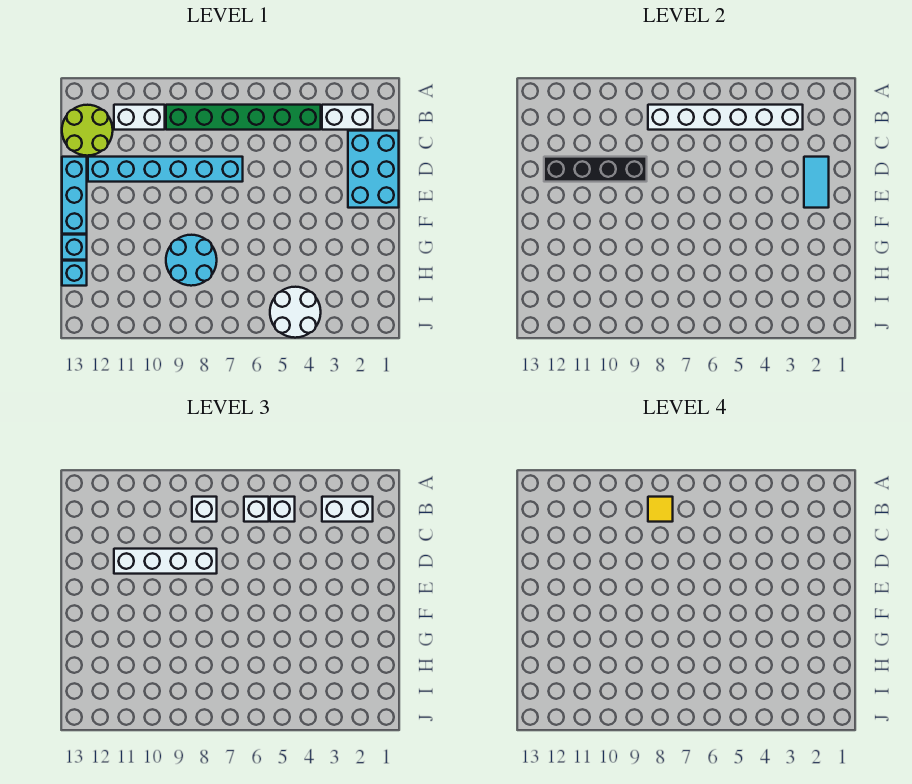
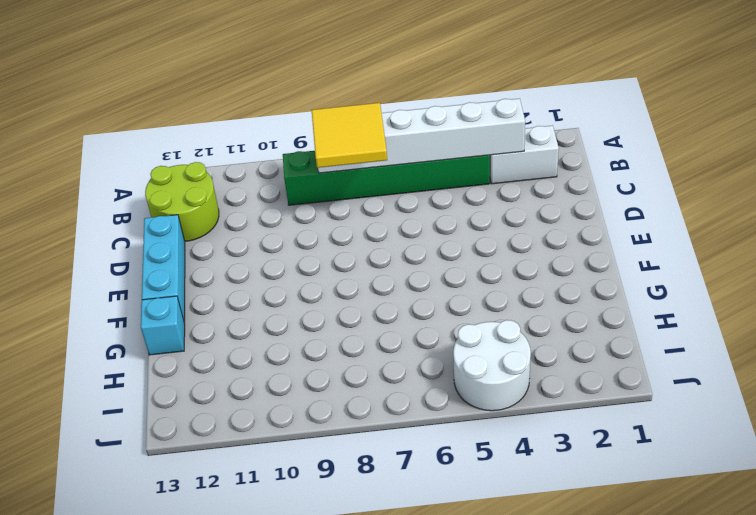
yellow tile B7:C8 level 3 -> white brick B8 level 3
none -> white brick B10:B11 level 1
none -> cyan brick C1:E2 level 1
none -> cyan brick D7:D12 level 1

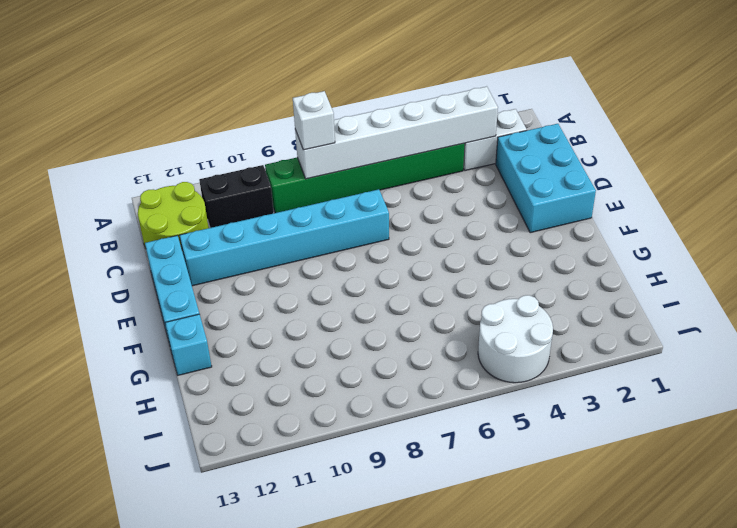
black brick B10:B11 level 1 -> white brick B10:B11 level 1
none -> cyan round brick G8:H9 level 1
none -> cyan brick H13 level 1
none -> cyan tile D2:E2 level 2

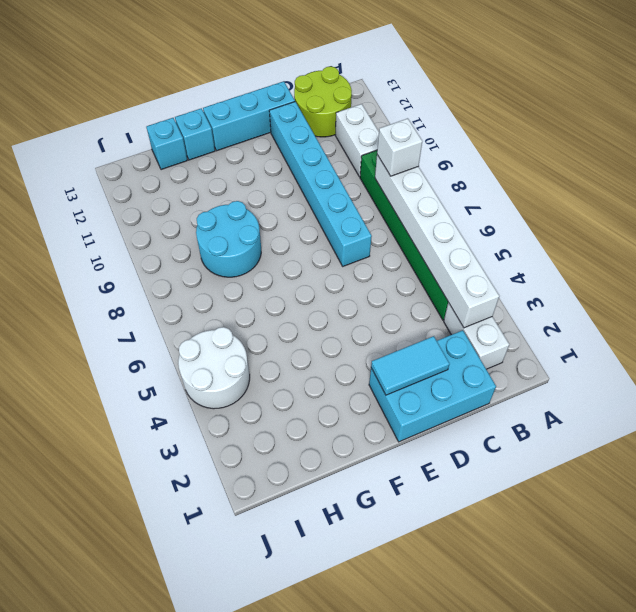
none -> black brick D9:D12 level 2
none -> white brick B2:B3 level 3
none -> white brick B5 level 3

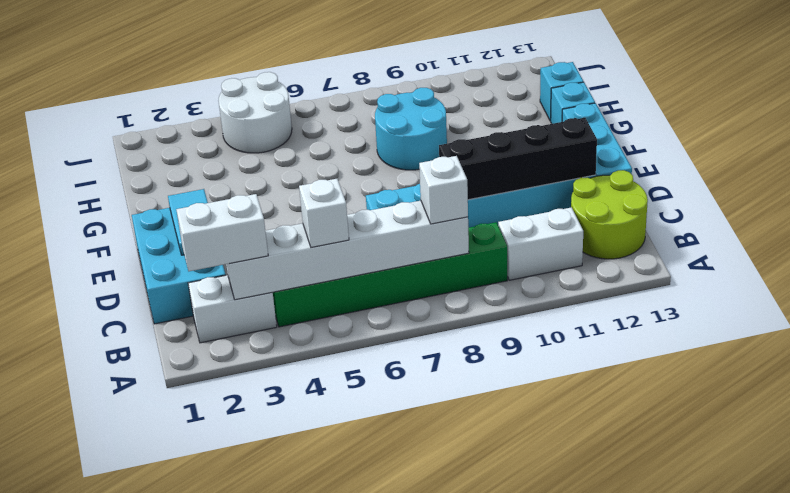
none -> white brick B6 level 3
none -> white brick D8:D11 level 3
none -> yellow tile B8 level 4

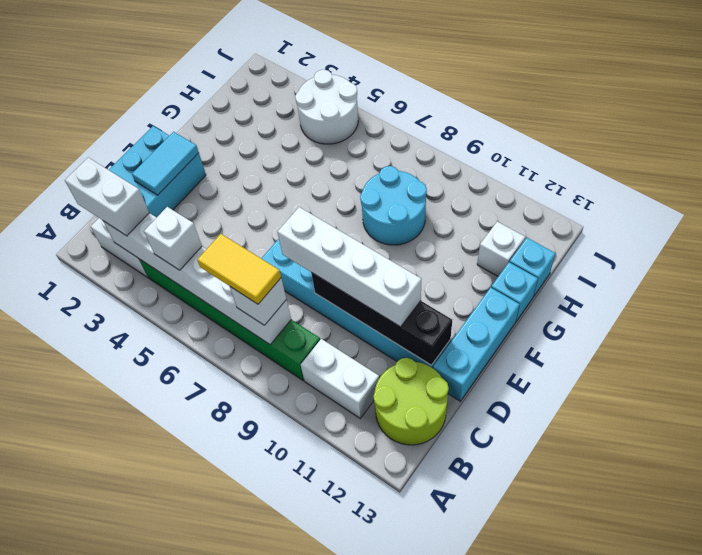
yellow tile B7:B8 level 4 -> yellow tile B8 level 4
white brick H12 level 1 -> white brick B6 level 3

